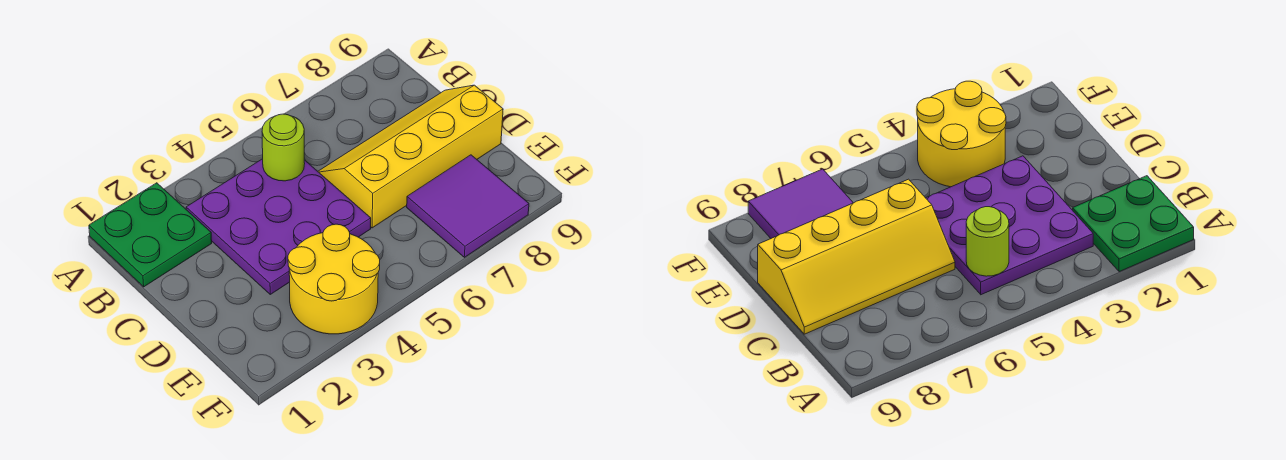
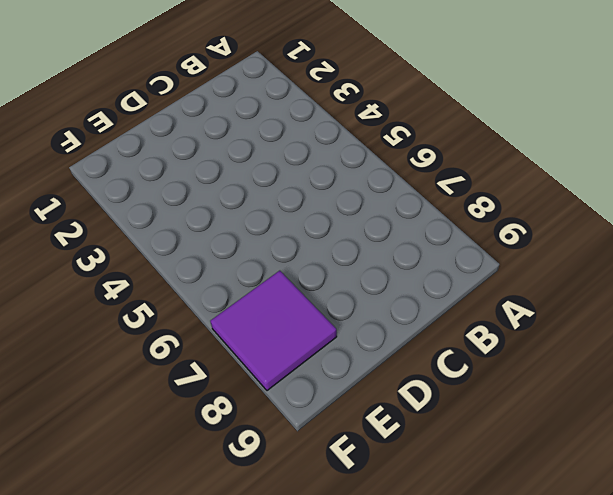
none -> green plate A1:B2 level 1
none -> purple plate B3:D5 level 1

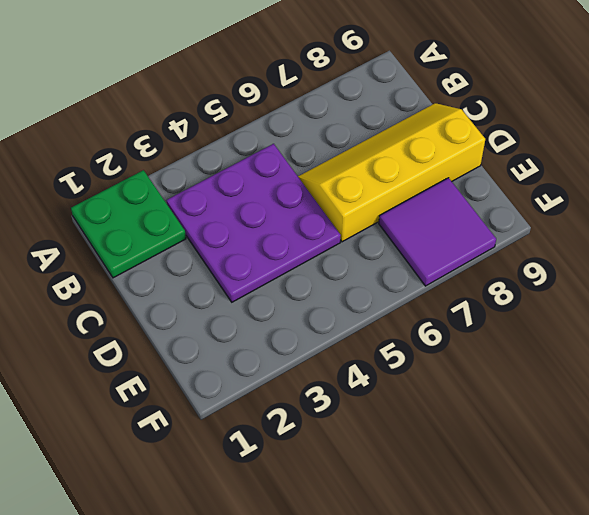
none -> yellow round brick E3:F4 level 1
none -> lime round brick B5 level 2

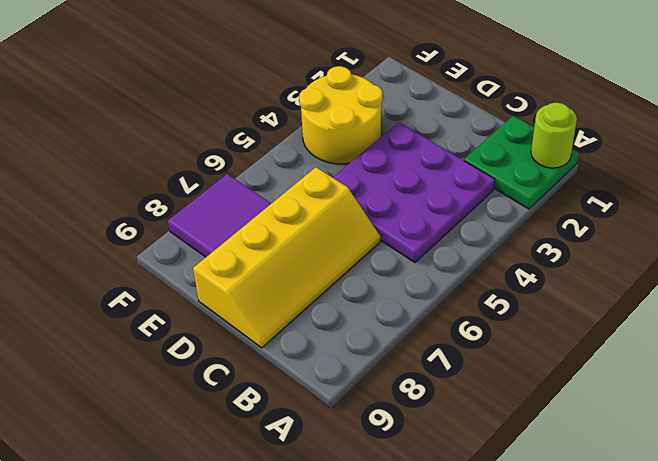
lime round brick A1 level 2 -> lime round brick B5 level 2

